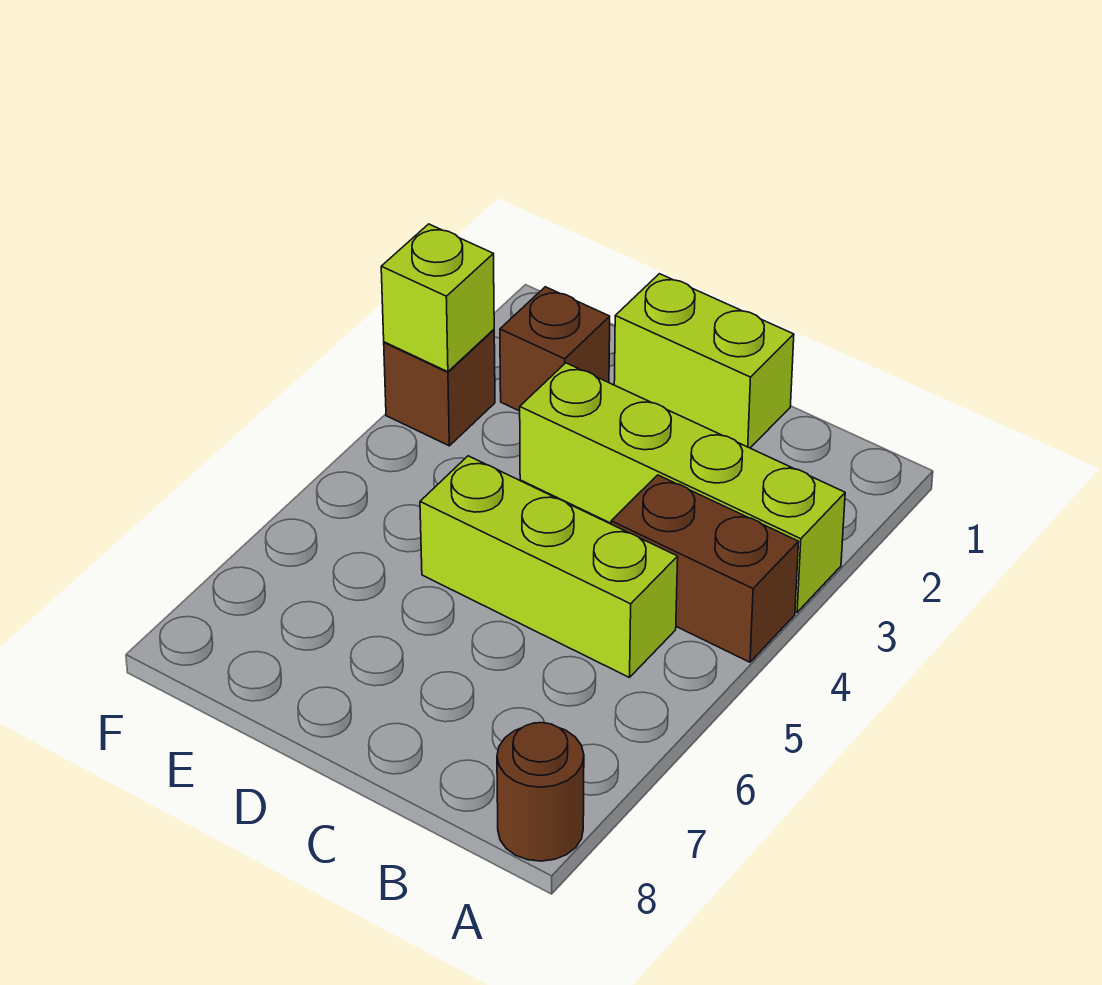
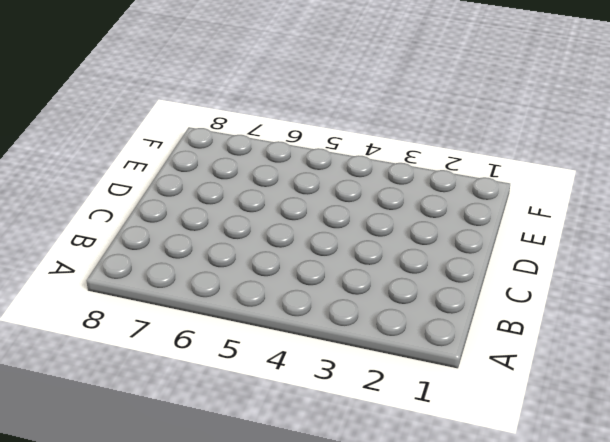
none -> lime brick A3:D3 level 1
none -> brown brick A4:B4 level 1

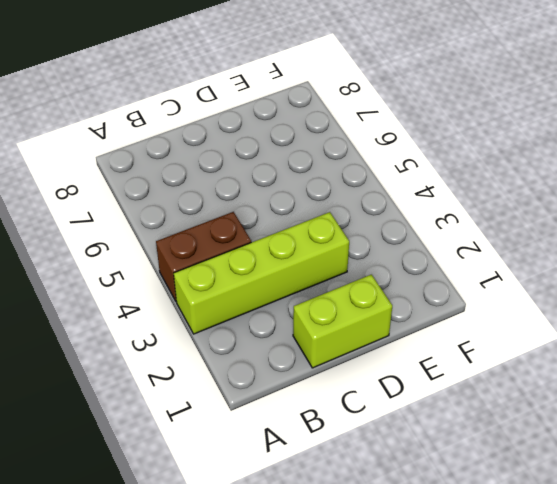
none -> brown round brick A8 level 1
none -> lime brick B5:D5 level 1

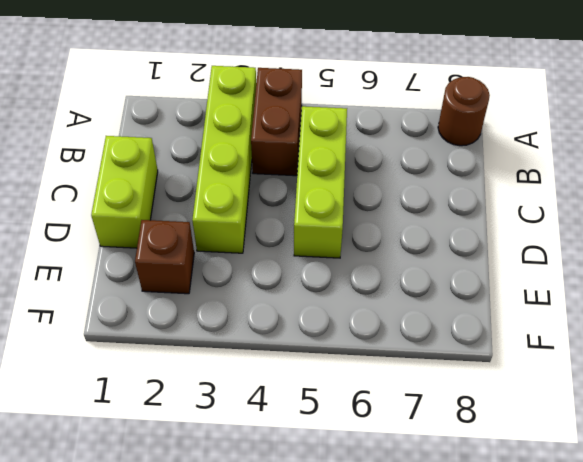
none -> brown brick F3 level 1
none -> lime brick F3 level 2

